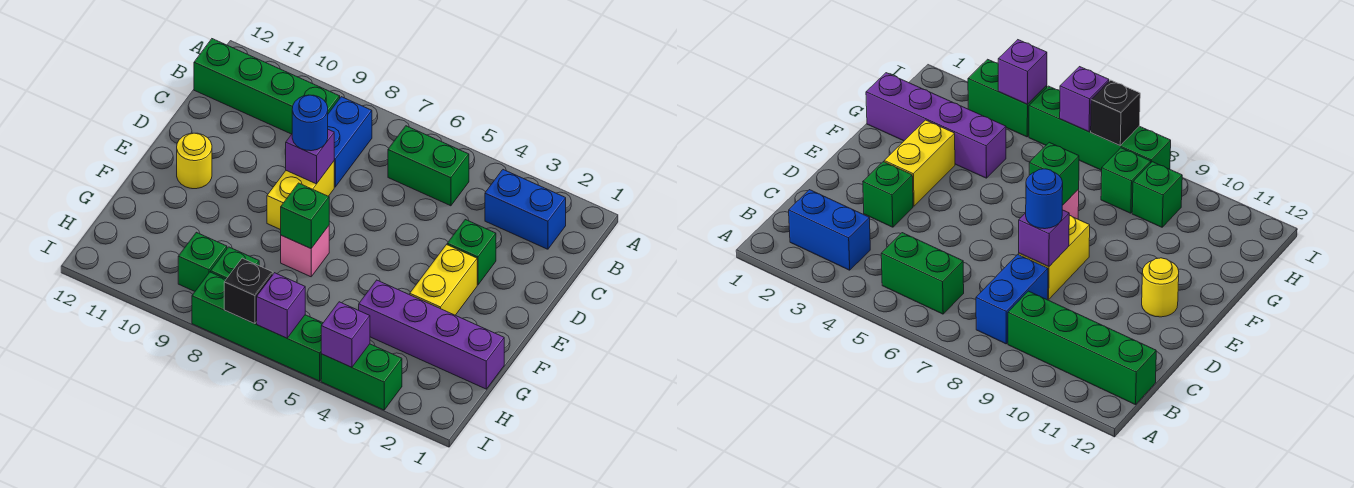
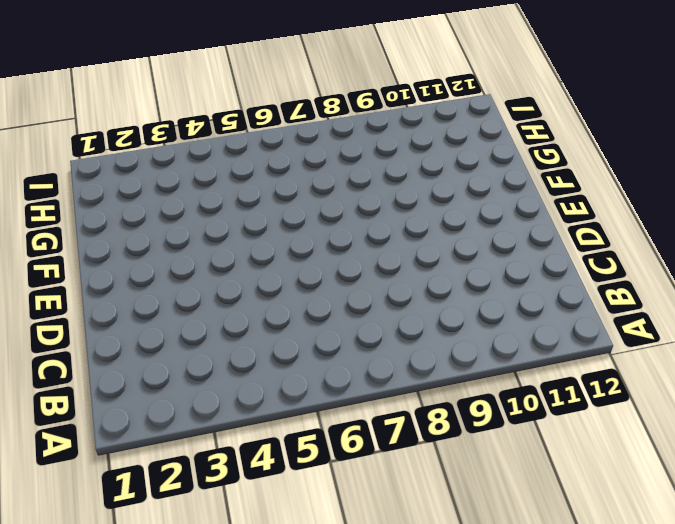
none -> blue brick B2:B3 level 1
none -> green brick B5:B6 level 1
none -> blue brick B8:C8 level 1

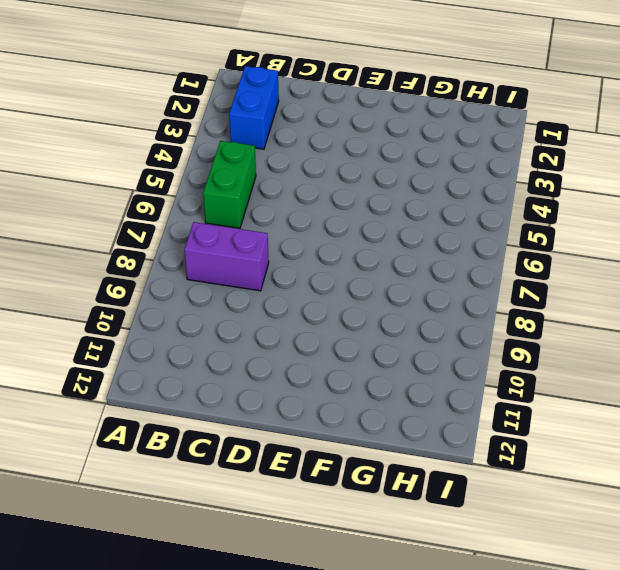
purple brick B8:C8 level 1 -> blue brick B8:C8 level 1
none -> green brick B9:B12 level 1
none -> green brick D3 level 1
none -> yellow brick D8:E8 level 1

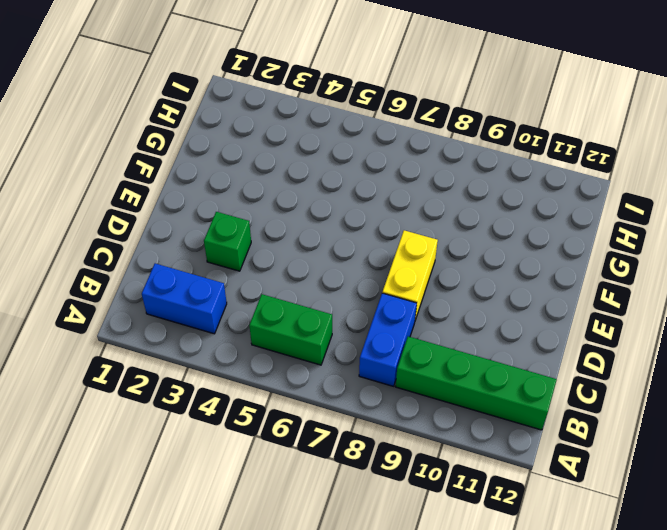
none -> yellow brick E3:F3 level 1
none -> yellow round brick E11 level 1
none -> pink brick F7 level 1

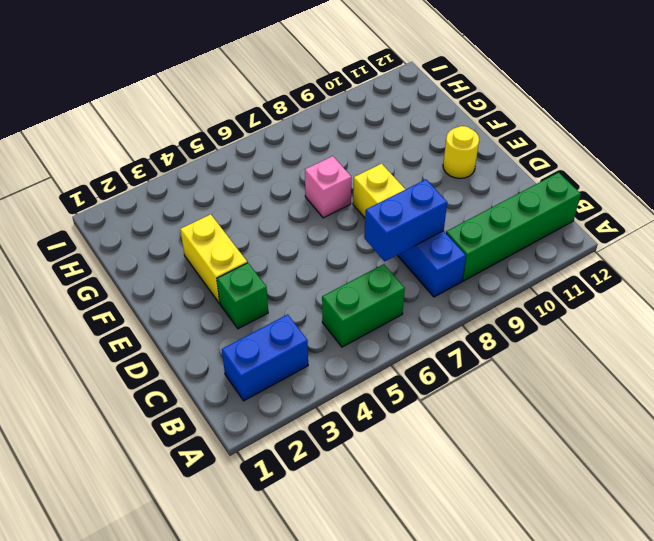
blue brick C7:C8 level 2 -> none
none -> purple brick G1:G4 level 1
none -> green brick H8 level 1
none -> green brick H9 level 1

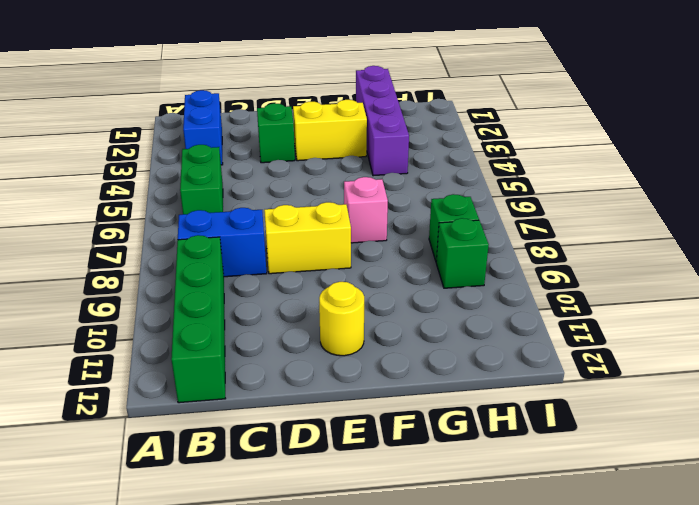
none -> green brick I3:I4 level 1
none -> green brick I5:I8 level 1
none -> purple brick D8 level 2

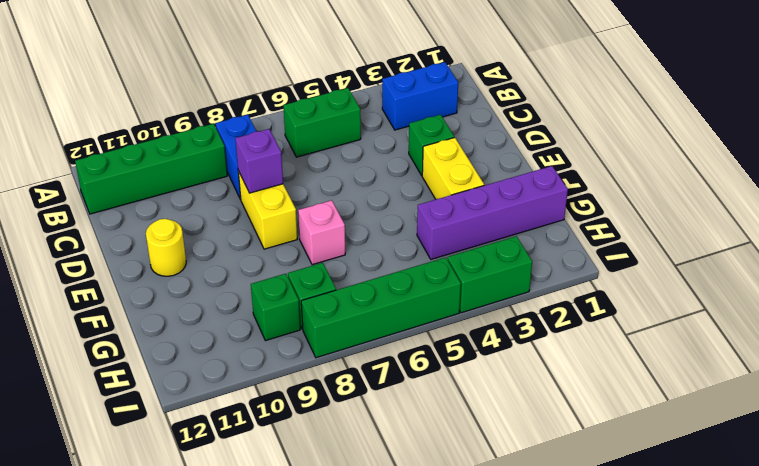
none -> green brick F7 level 2
none -> purple brick I4 level 2
none -> purple brick I6 level 2

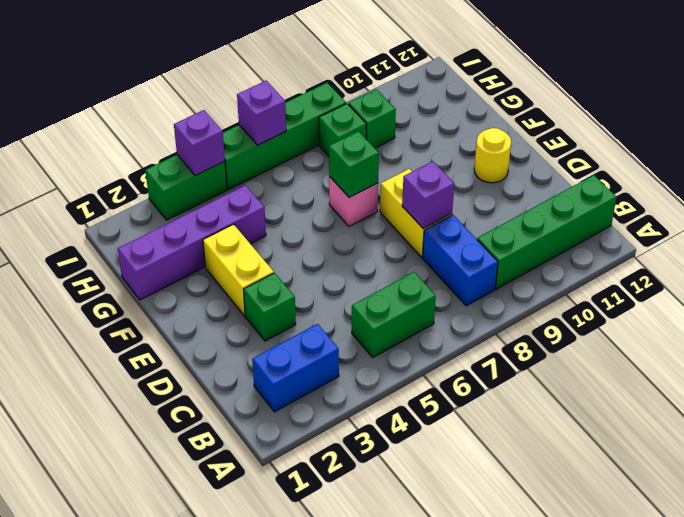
none -> black brick I7 level 2
none -> blue round brick D8 level 3

